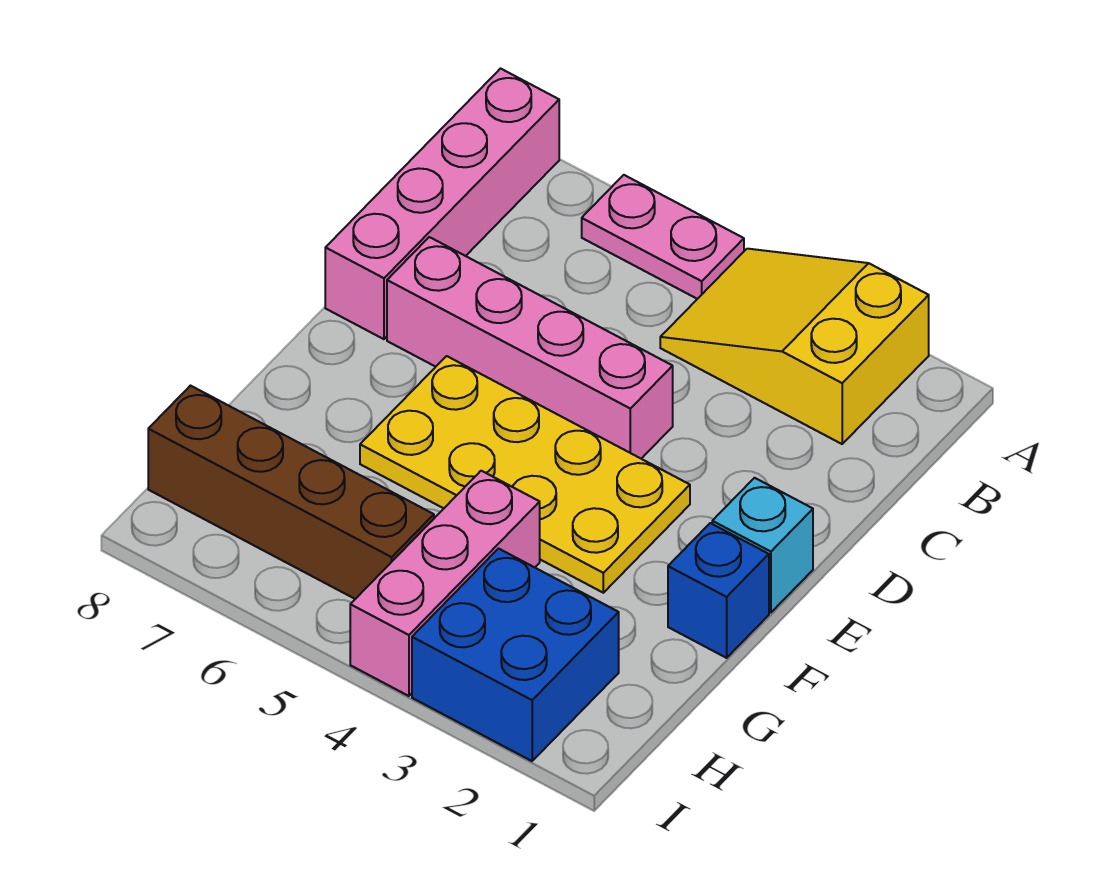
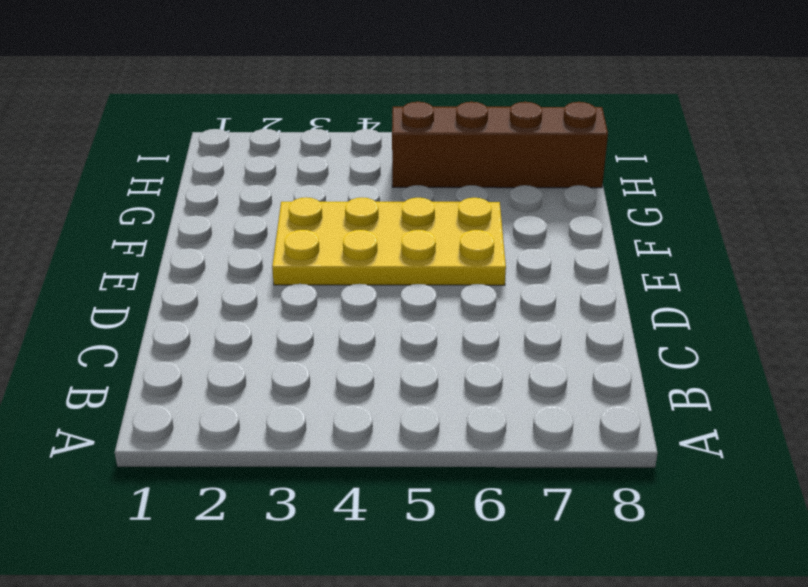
none -> yellow slope A2:B4 level 1 top 2
none -> pink plate A5:A6 level 1

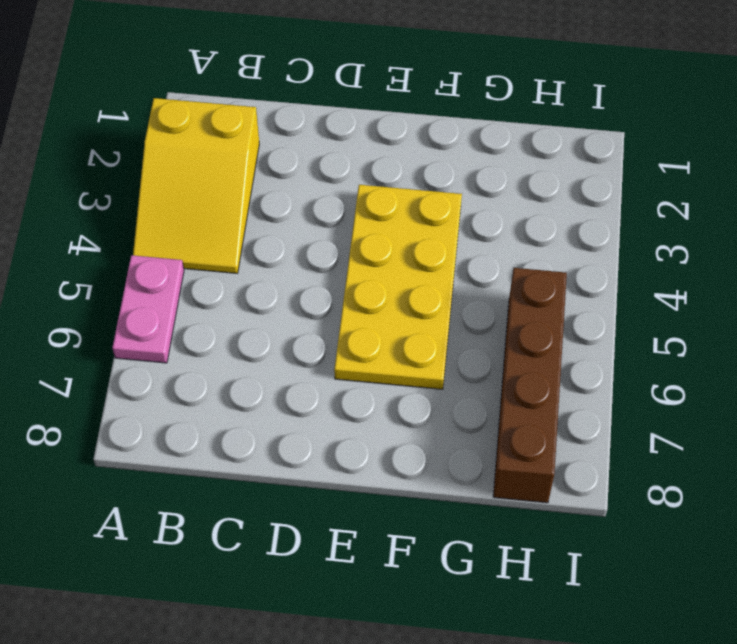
none -> pink brick A8:D8 level 1
none -> pink brick D4:D7 level 1

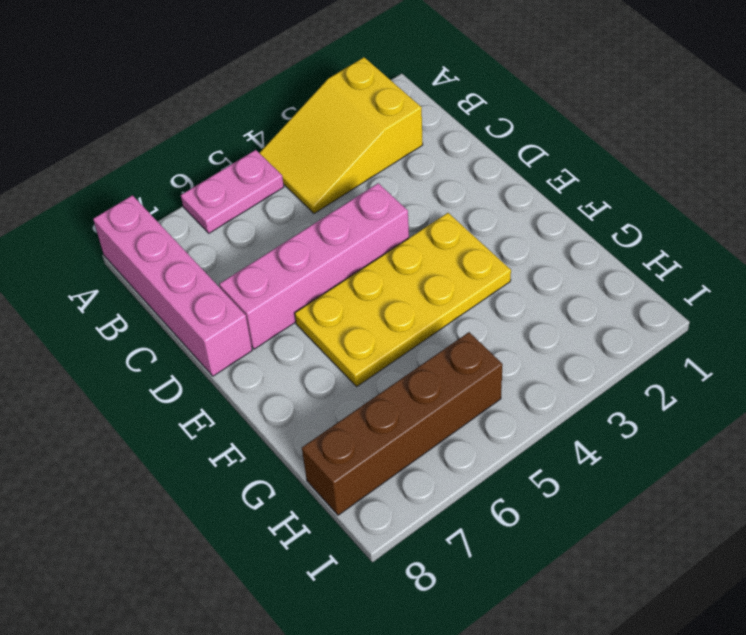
none -> cyan brick E1 level 1
none -> blue brick F1 level 1

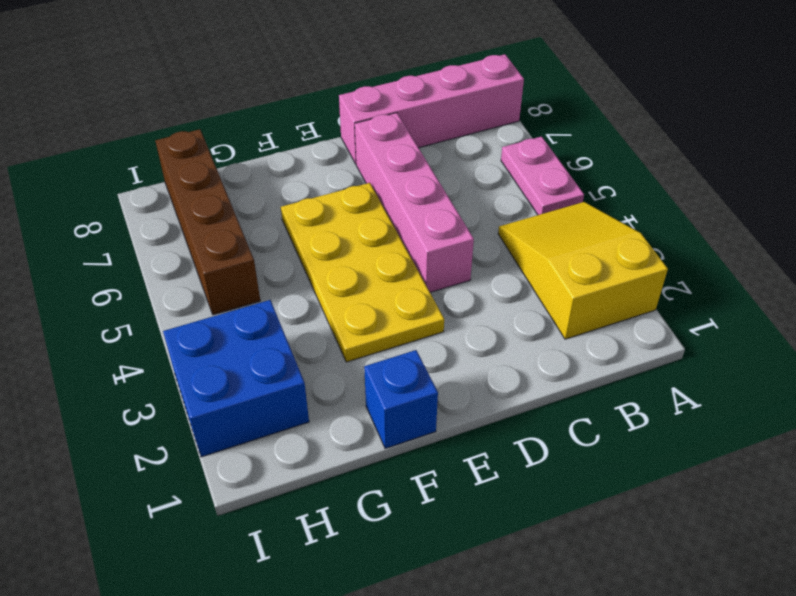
none -> cyan brick E1 level 1
none -> pink brick G4:I4 level 1

